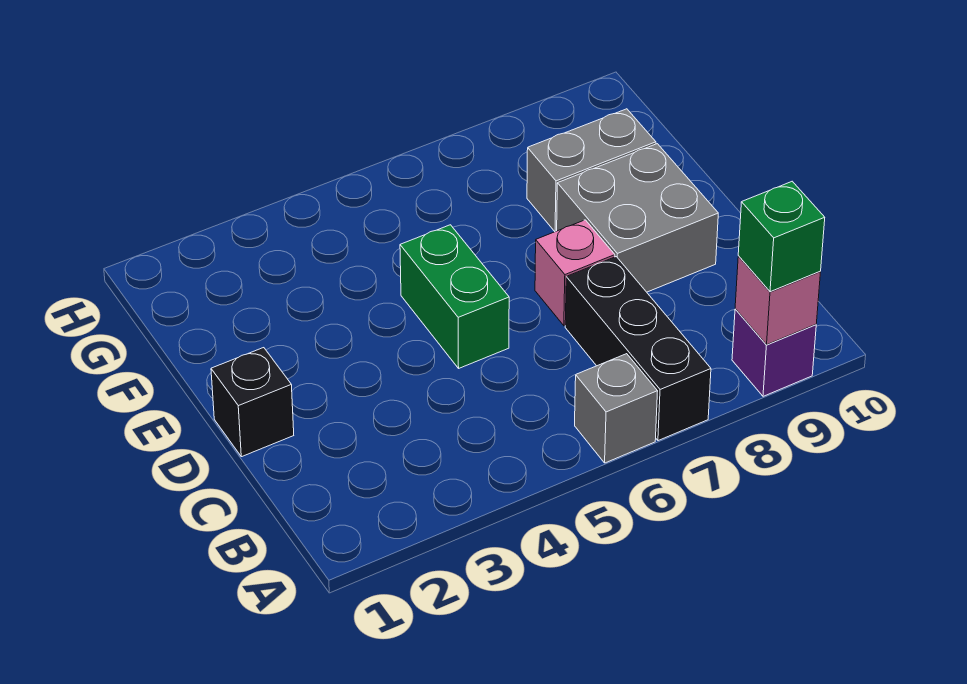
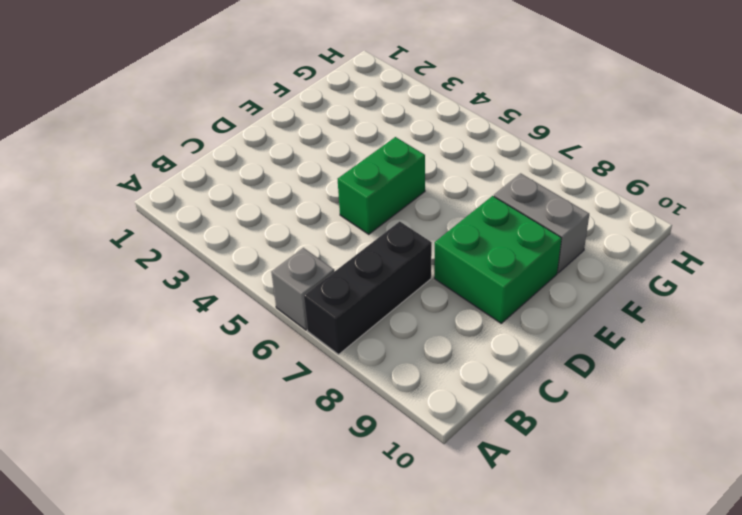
green brick D8:E9 level 1 -> grey brick D8:E9 level 1
none -> purple brick A9 level 1
none -> black brick D1 level 1

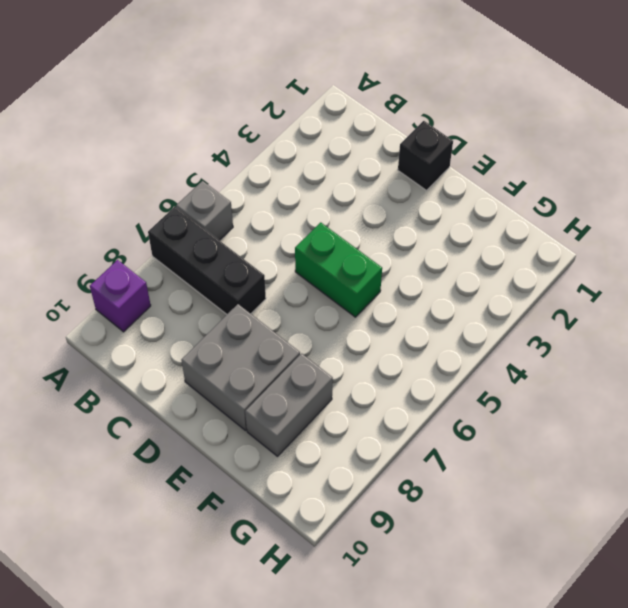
none -> pink brick D7 level 1
none -> pink brick A9 level 2

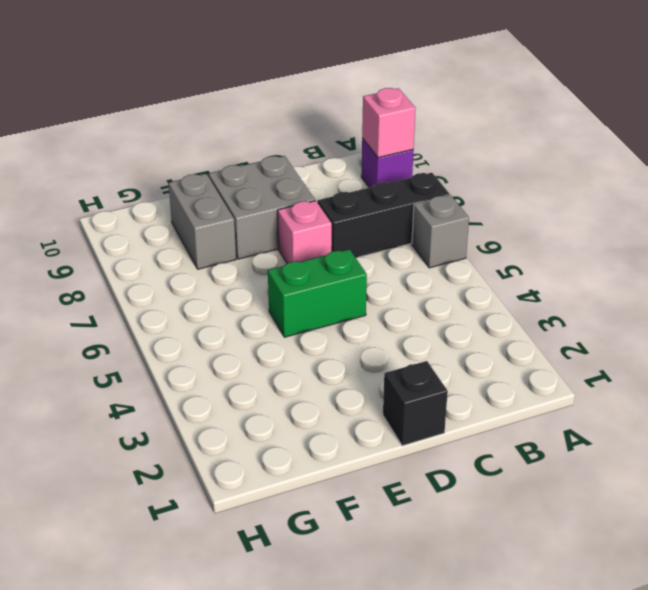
none -> green brick A9 level 3

